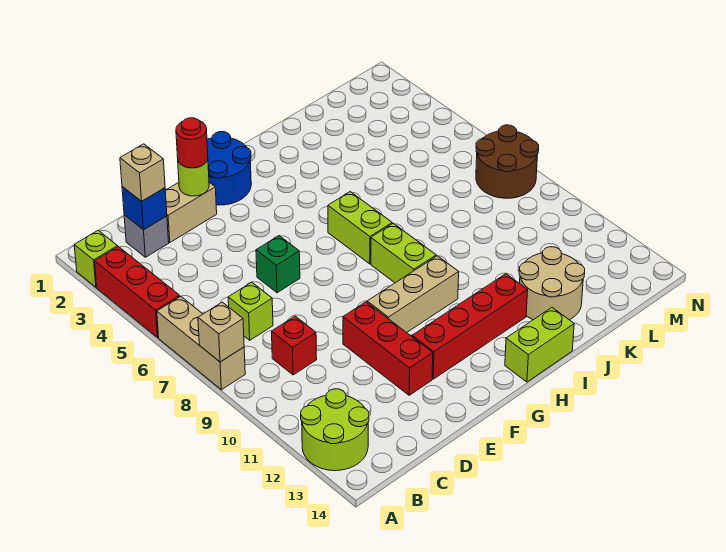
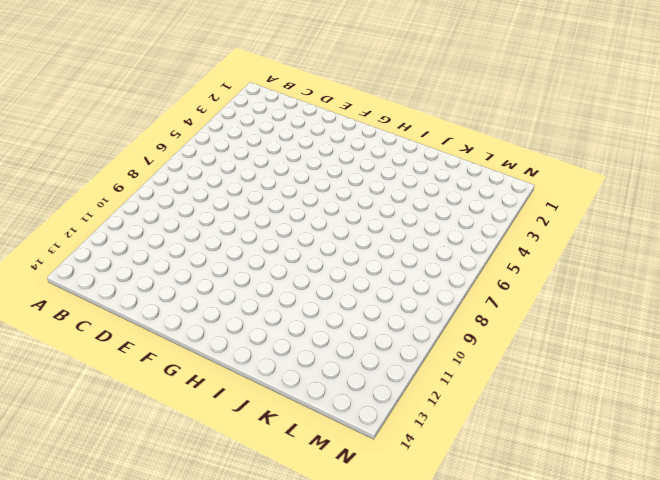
none -> lime brick A2 level 1
none -> red brick A3:A5 level 1
none -> tan brick A6:A8 level 1

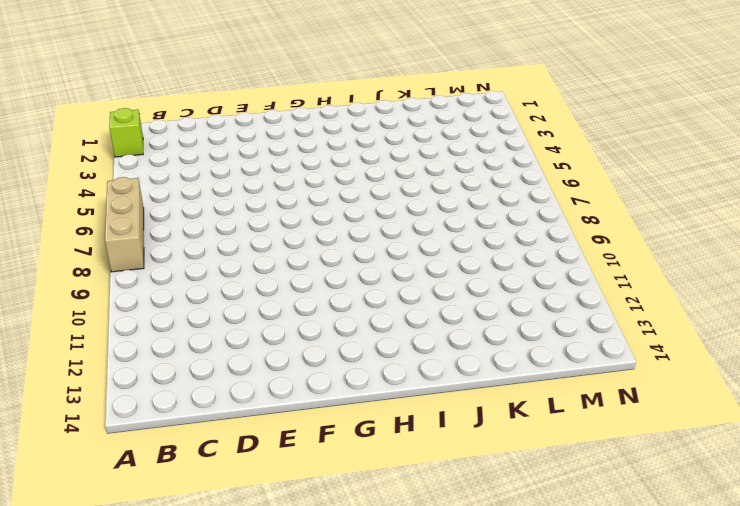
none -> red brick A3:A5 level 1
none -> lime round brick A12:B13 level 1
none -> grey brick C2 level 1

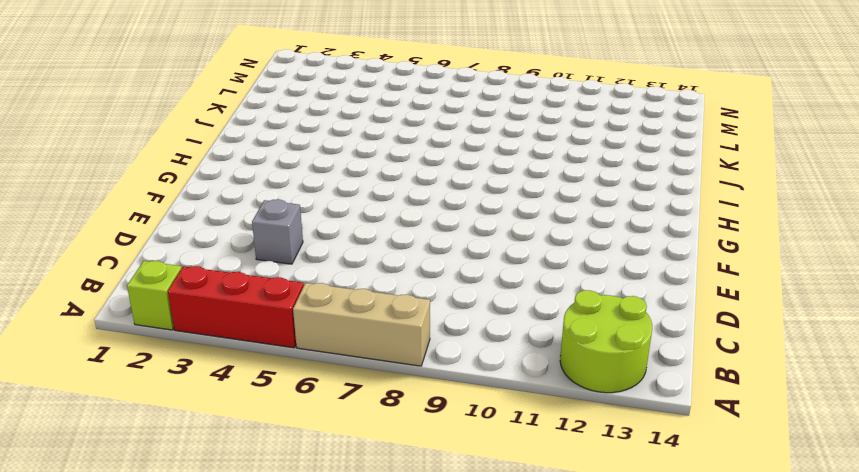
grey brick D4 level 1 -> grey brick C2 level 1
none -> lime brick C7 level 1
none -> red brick C9 level 1
none -> tan brick D2:E2 level 1

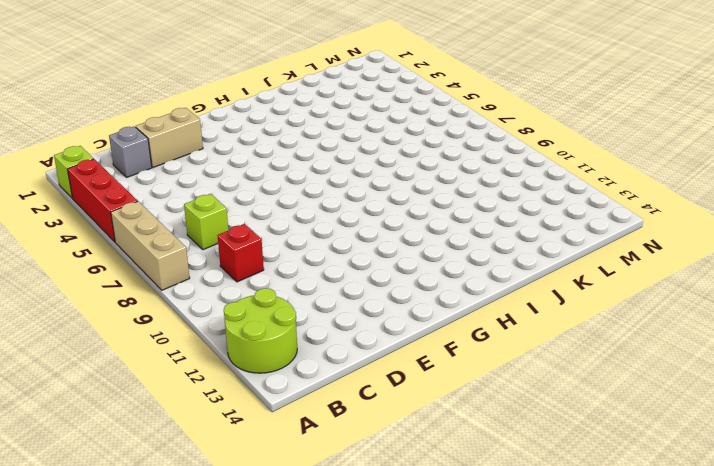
none -> green brick E6 level 1
none -> red brick E10:E12 level 1
none -> blue round brick F1:G2 level 1

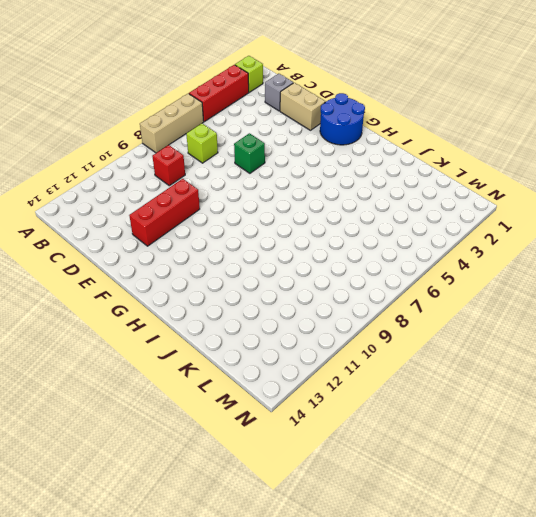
none -> lime round brick A12:B13 level 1
none -> tan brick F10:H10 level 1
none -> red brick F12:I12 level 1

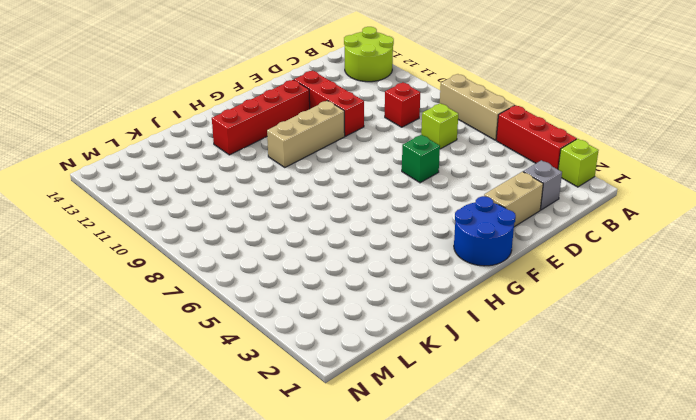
none -> lime brick H6:H7 level 1
none -> lime brick H8:H9 level 1
none -> lime brick H14:I14 level 1

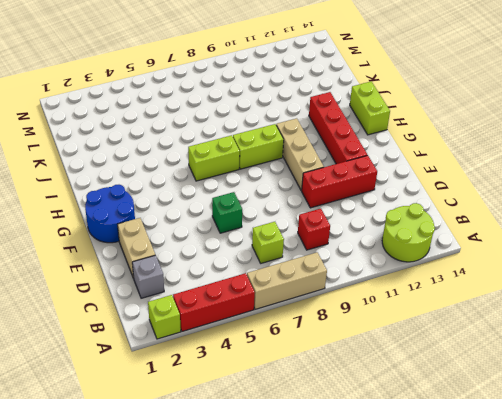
none -> tan round brick J12:K13 level 1
none -> brown round brick M7:N8 level 1
none -> tan brick A8 level 2

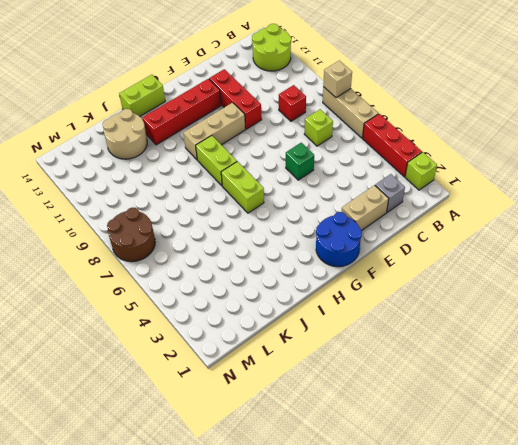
none -> blue brick C2 level 2
none -> lime round brick E2 level 2
none -> tan brick C2 level 3

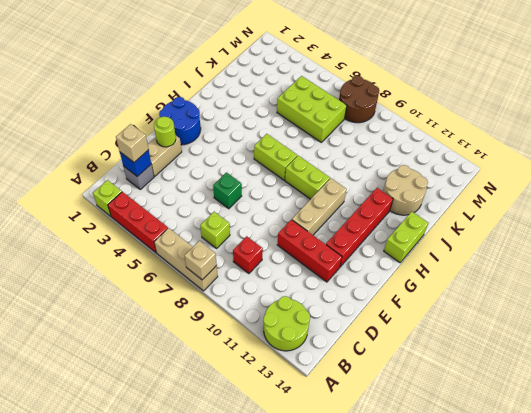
lime brick K5:L7 level 1 -> none
none -> red round brick E2 level 3

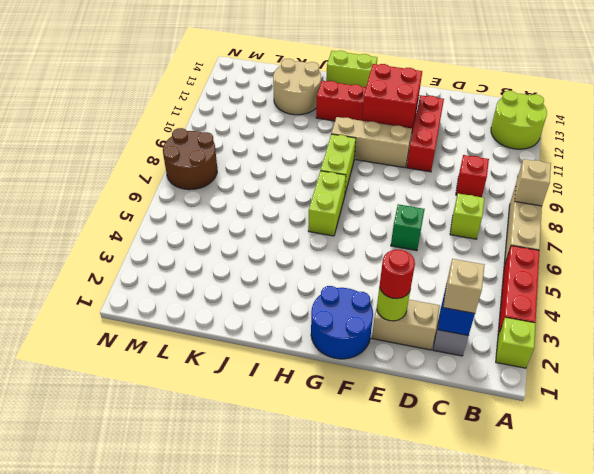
red brick F11:G12 level 2 -> none

